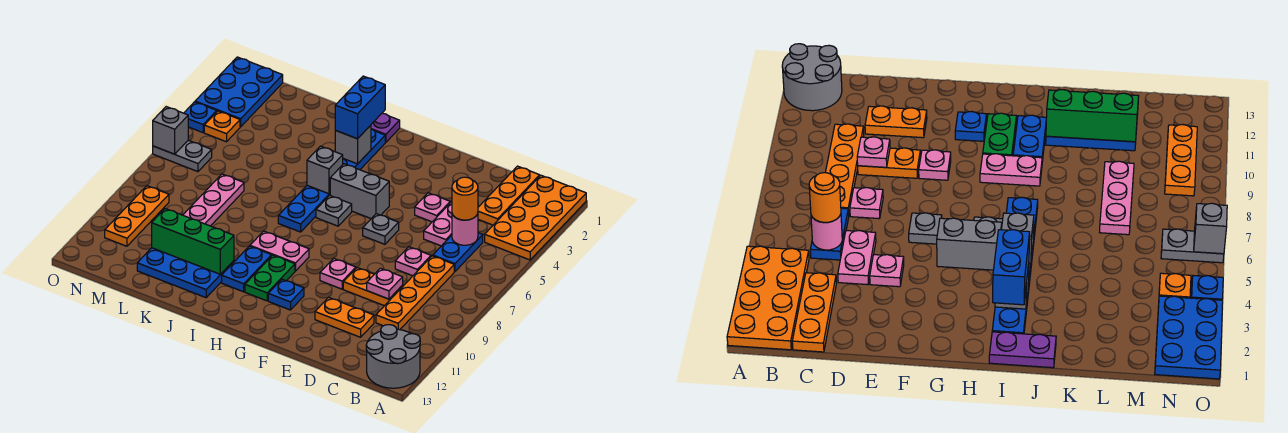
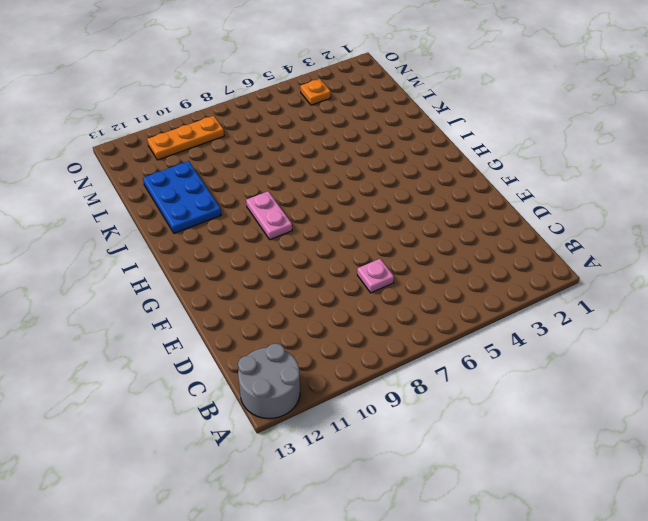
none -> orange plate A1:B4 level 1
none -> orange plate C1:C3 level 1
none -> blue plate C5:C6 level 1
none -> orange plate C7:C10 level 1

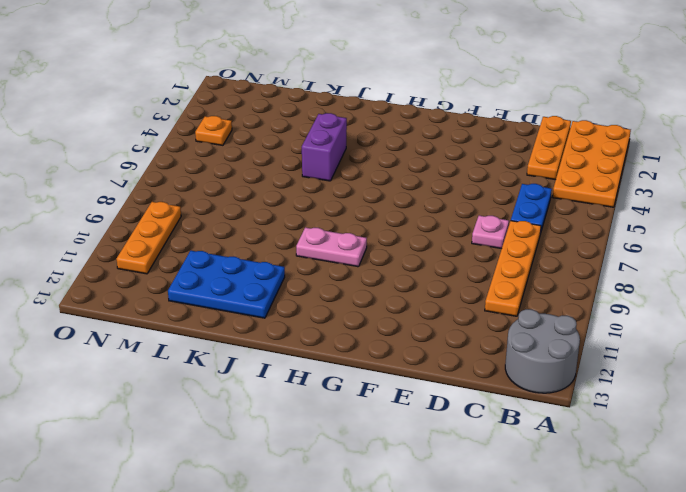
purple brick J4:J5 level 1 -> none
none -> pink plate D4:D5 level 1
none -> orange plate D9:E9 level 1
none -> orange plate D11:E11 level 1
none -> pink plate E4 level 1

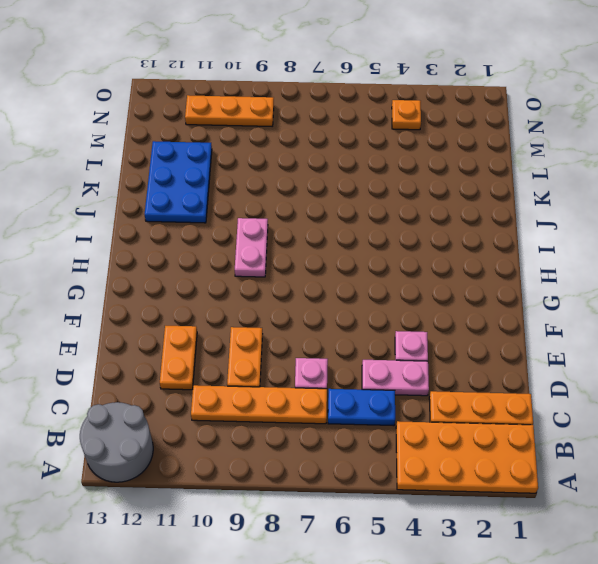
none -> grey plate F6 level 1
none -> pink plate F9 level 1
none -> grey brick G5:H5 level 1
none -> blue plate G11 level 1

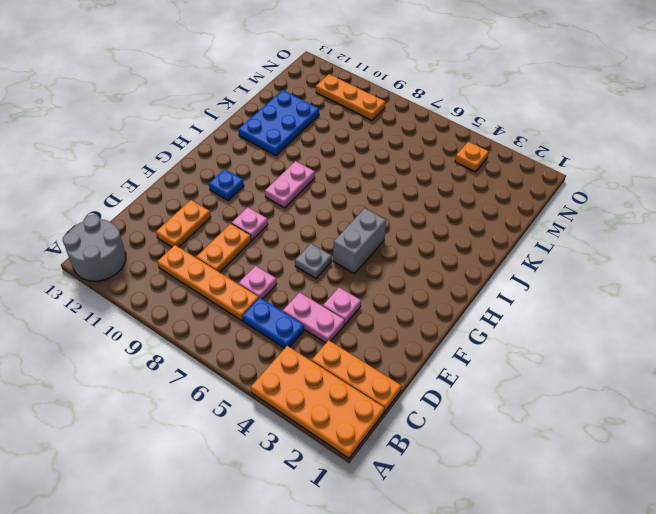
none -> grey plate H6 level 1
none -> green plate H10:H11 level 1
none -> purple plate I1:J1 level 1
none -> blue plate I2:I7 level 1

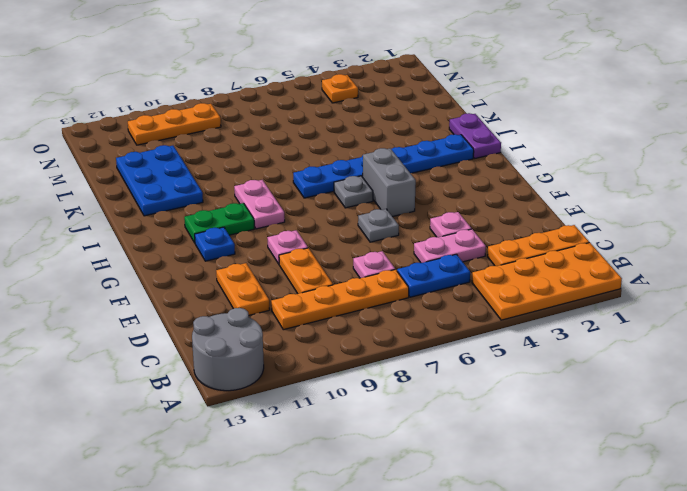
none -> blue plate I10:I11 level 1
none -> pink plate L7:L9 level 1
none -> blue plate N1:O3 level 1
none -> grey plate N6:O6 level 1

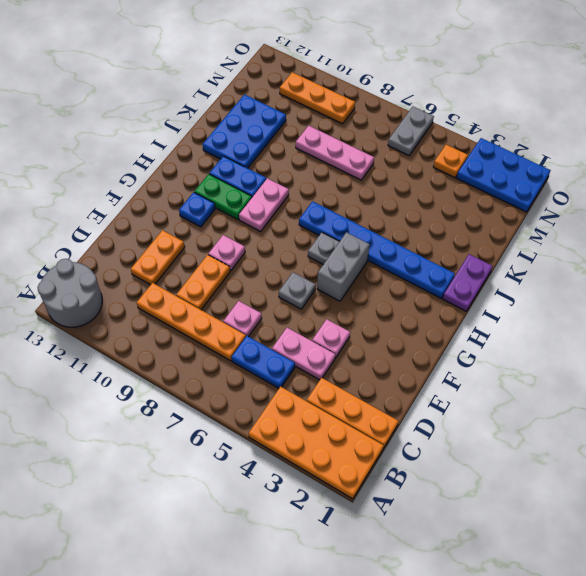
none -> blue plate O4 level 1
none -> pink round brick C5 level 2
none -> pink plate D9 level 2
none -> grey brick I3 level 2

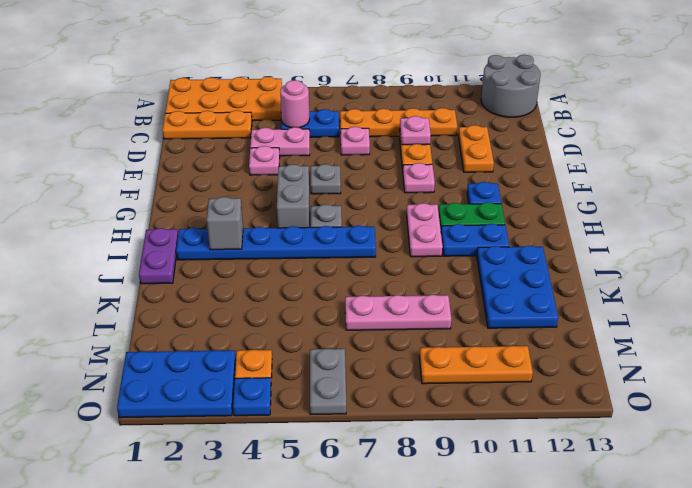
none -> grey brick I5 level 2
none -> green brick J11:L11 level 2
none -> grey brick O6 level 2
none -> orange round brick C5 level 3

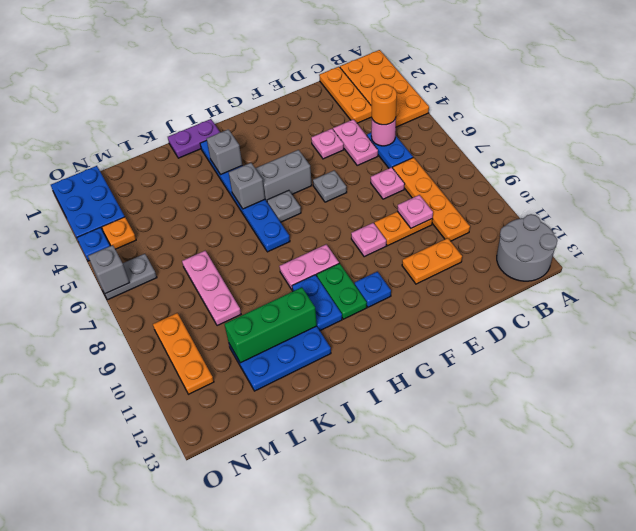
none -> blue brick I2:I3 level 3

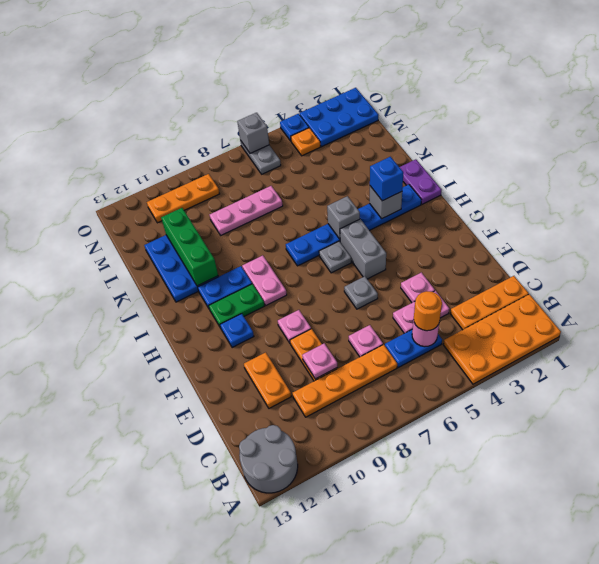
blue brick I3 level 3 -> blue brick I2:I3 level 3

